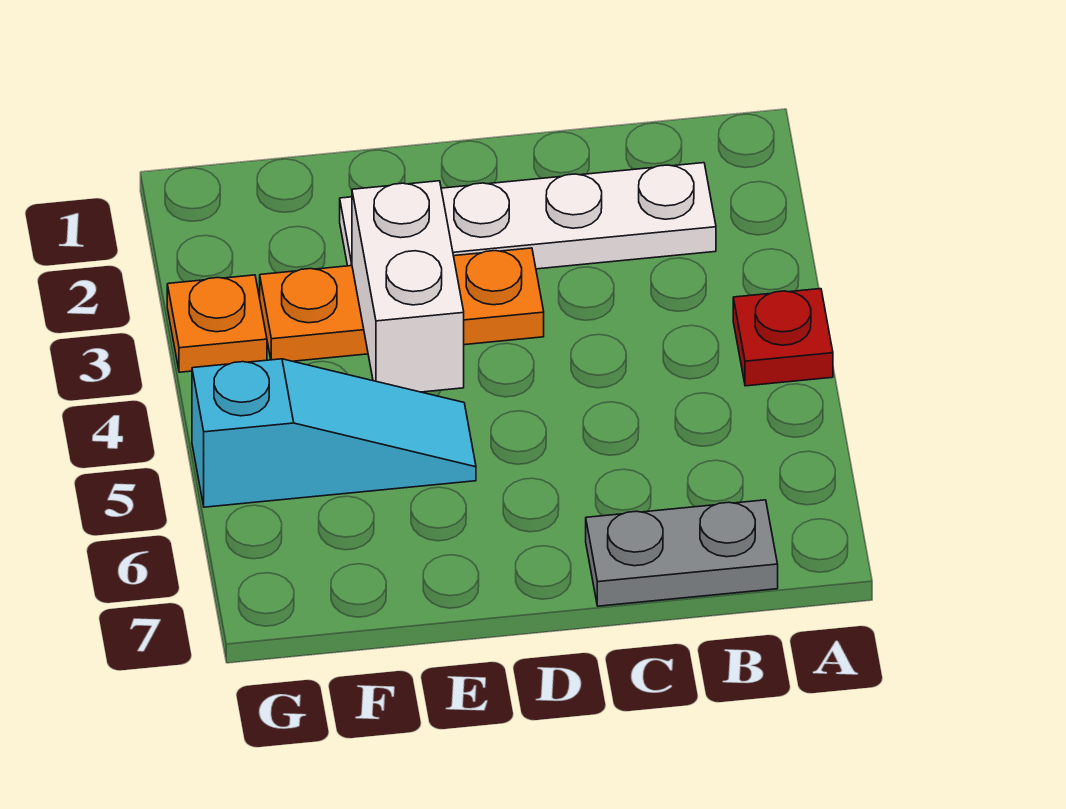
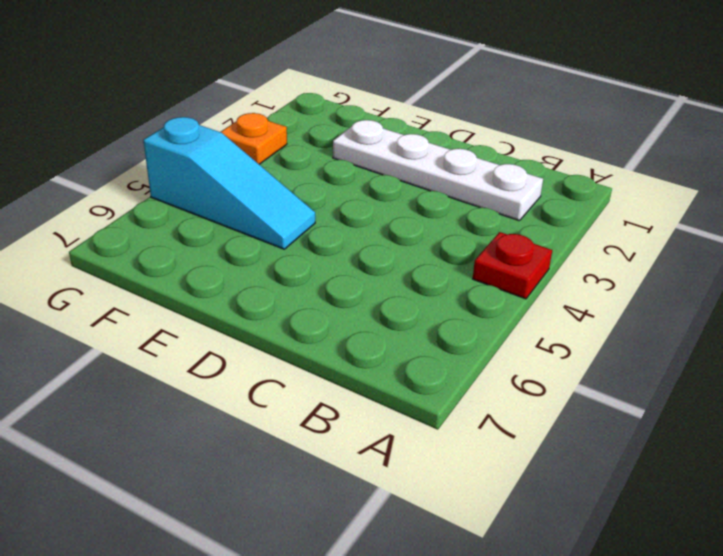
none -> grey plate B7:C7 level 1
none -> orange plate D3:F3 level 1

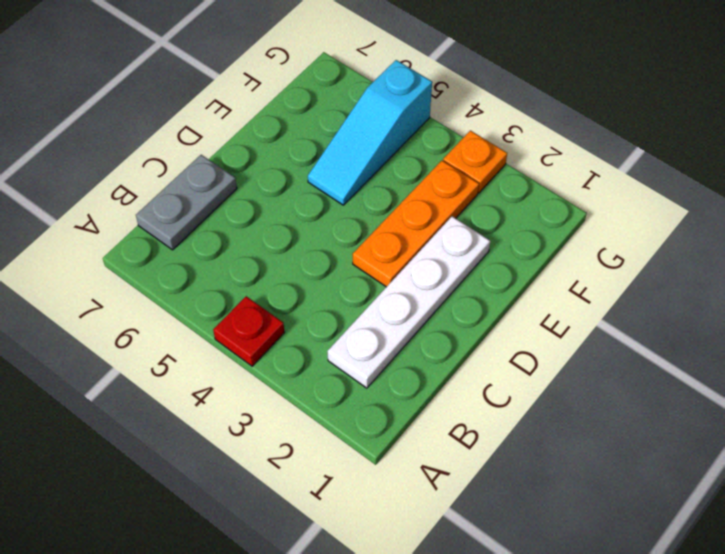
none -> white brick E3:E4 level 2

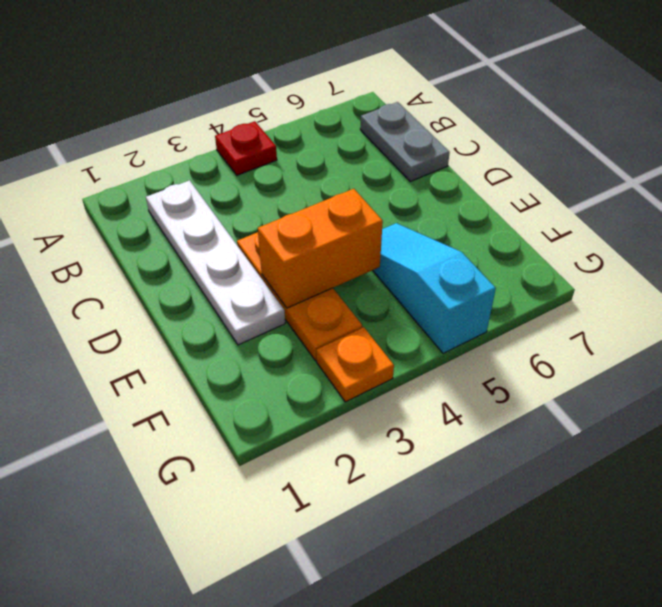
orange brick E3:E4 level 2 -> white brick E3:E4 level 2

